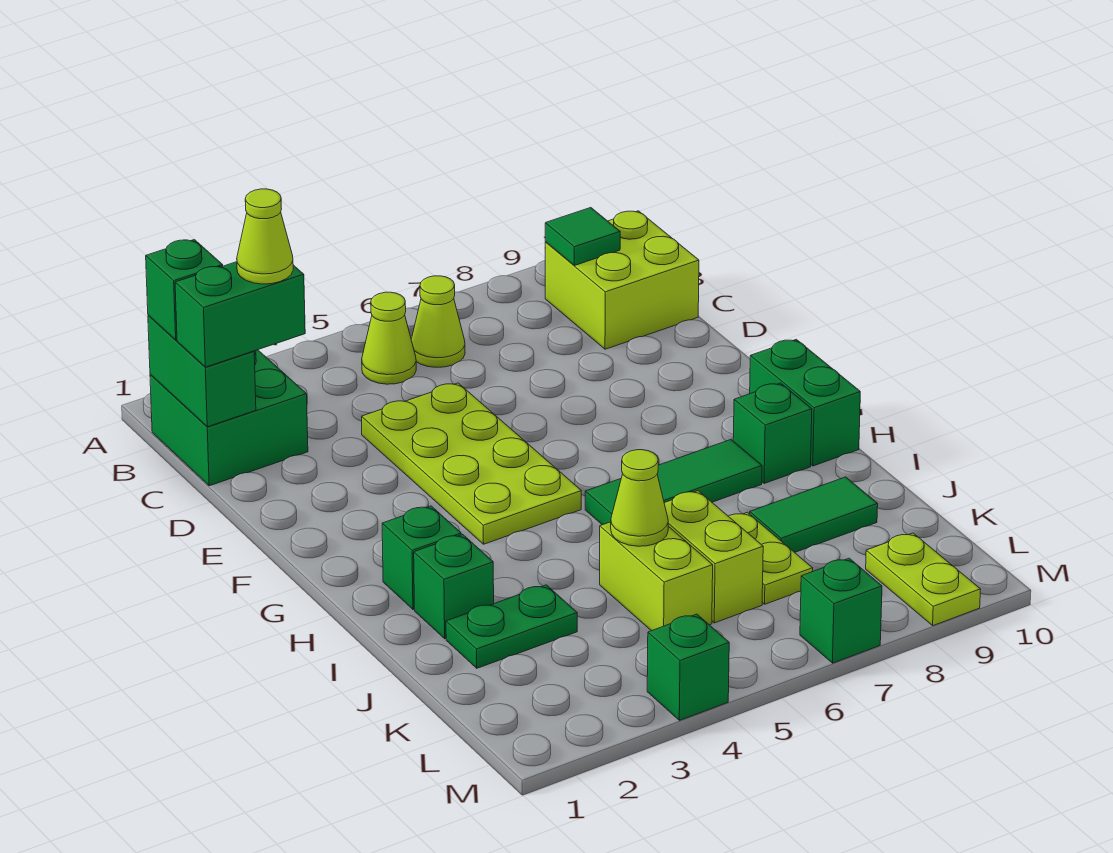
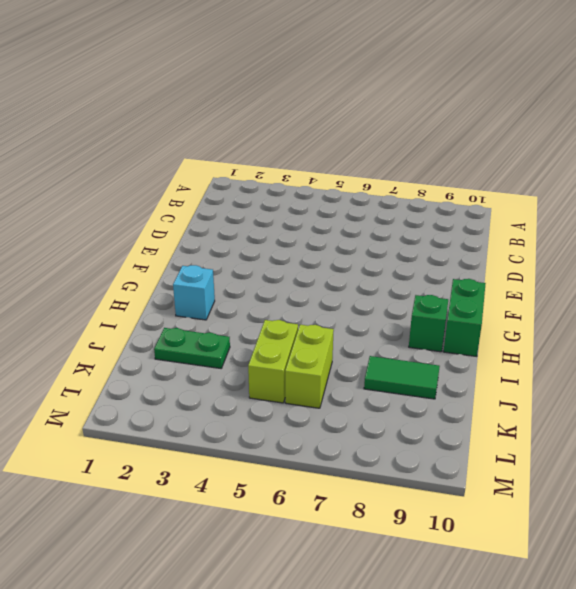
cyan brick H2 level 1 -> green brick H2 level 1
none -> green brick B1:C2 level 1
none -> lime cone B5 level 1
none -> lime cone B6 level 1

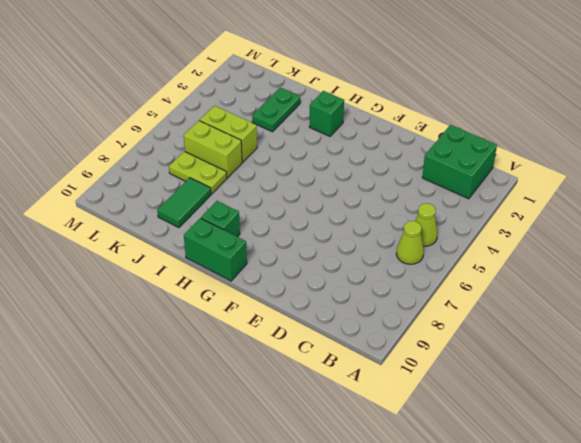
none -> lime brick B9:C10 level 1
none -> lime plate D4:G5 level 1
none -> green tile H6:H8 level 1

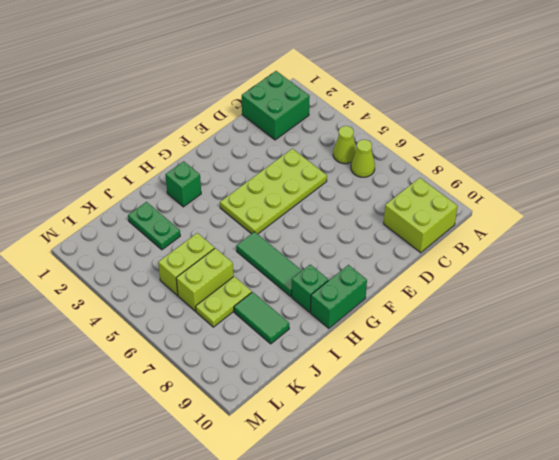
none -> green brick I2 level 1
none -> lime plate L9:M9 level 1
none -> green brick M4 level 1

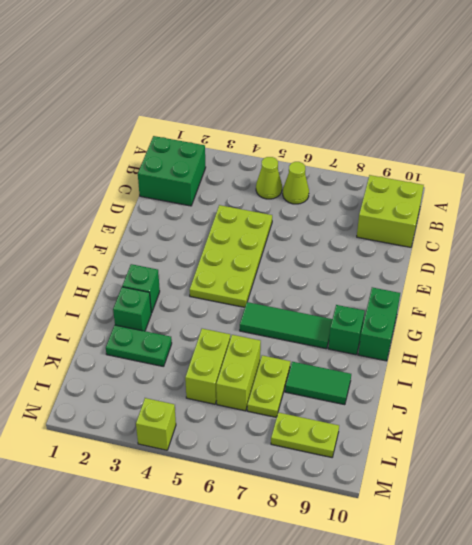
lime plate L8:L9 level 1 -> lime plate L9:M9 level 1
lime brick M4 level 1 -> green brick M4 level 1
none -> green brick M7 level 1
none -> green brick B1:C1 level 2
none -> green tile B9 level 2

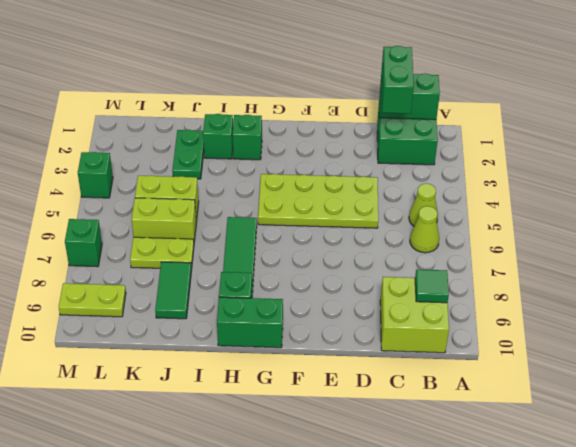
none -> lime cone J5 level 2
none -> green brick B1 level 3
none -> lime cone C2 level 4

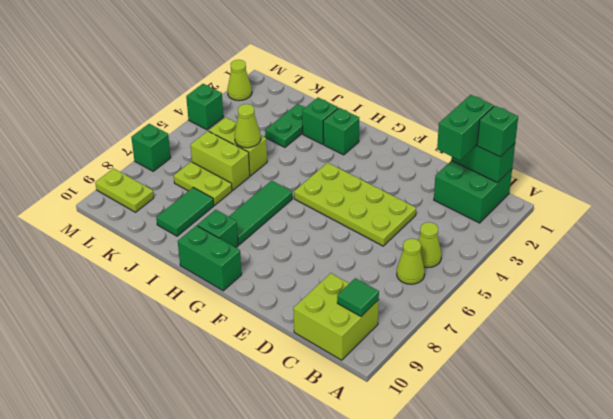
lime cone M2 level 1 -> lime cone C2 level 4

